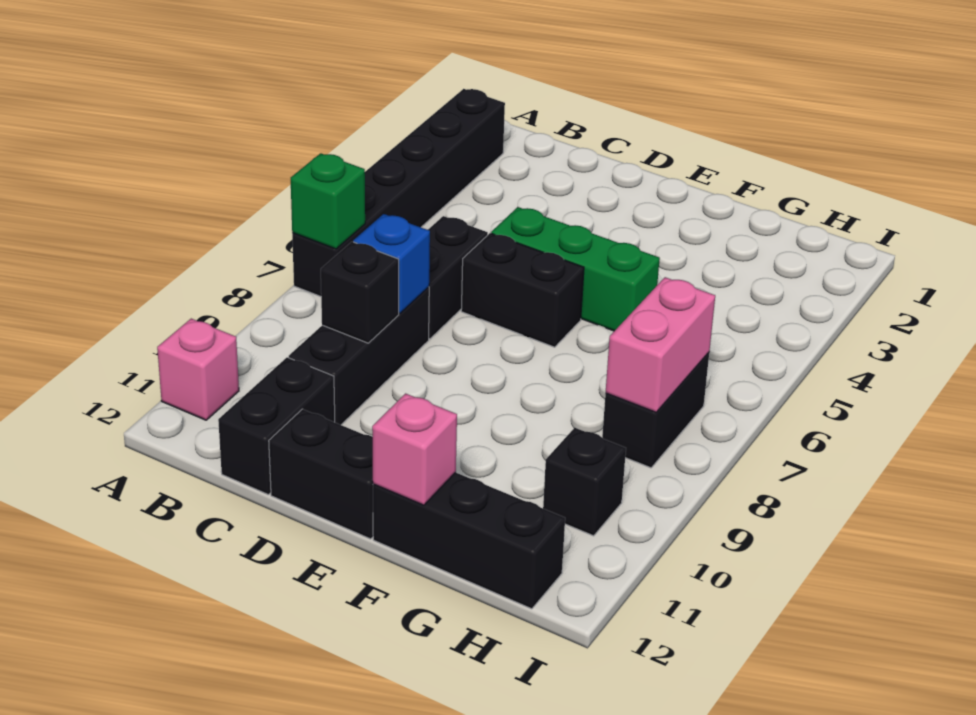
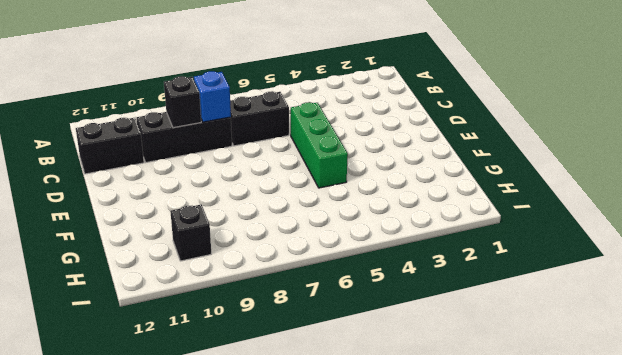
none -> black brick A2:A7 level 1
none -> pink brick A11 level 1
none -> black brick D6:E6 level 1

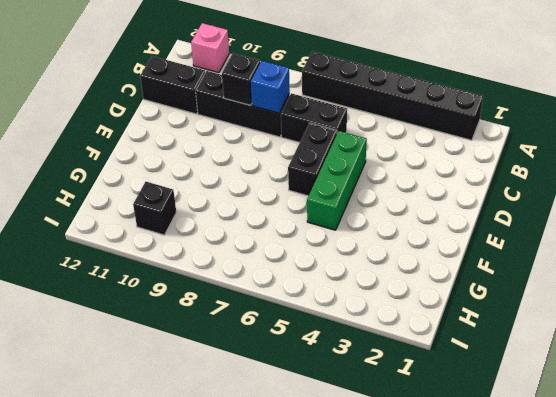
none -> black brick D12:E12 level 1
none -> black brick F12:H12 level 1
none -> black brick H7:H8 level 1

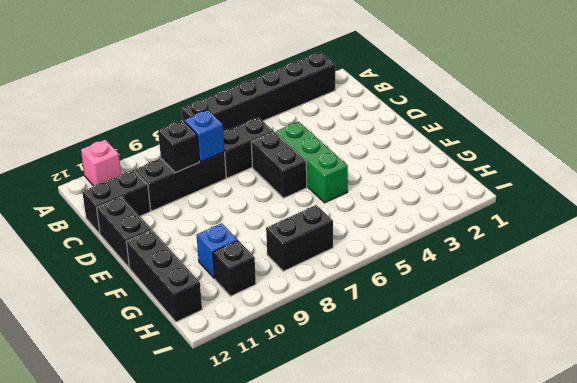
blue brick G10 level 1 -> none
none -> green brick A7 level 2
none -> pink brick F12 level 2
none -> pink brick H7:H8 level 2

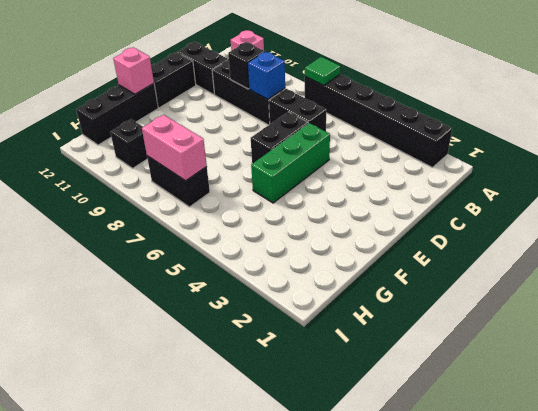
green tile A7 level 2 -> green brick A7 level 2

